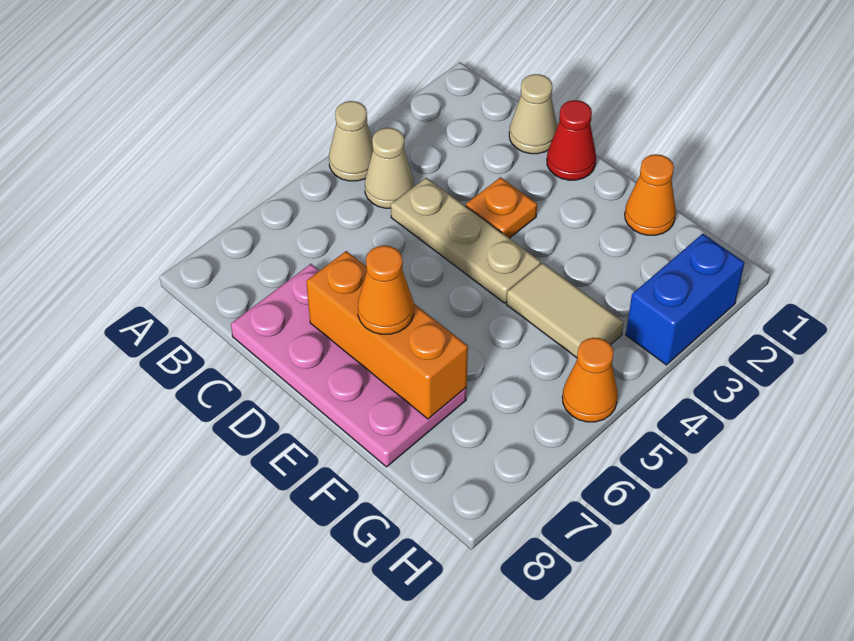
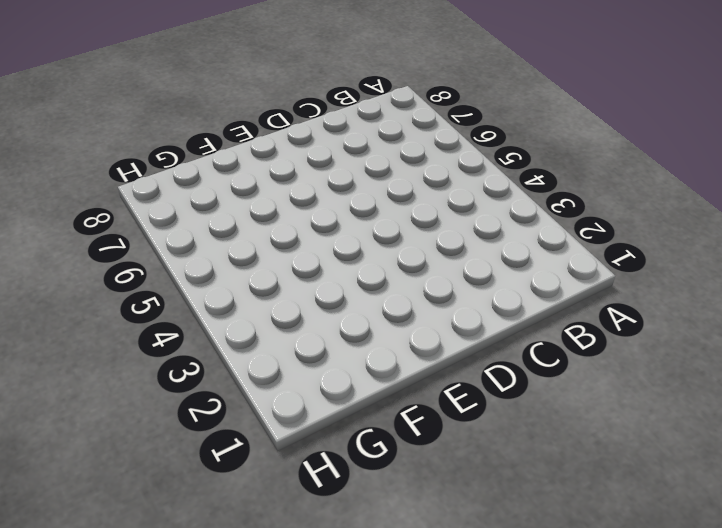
none -> tan cone A4 level 1
none -> tan cone B4 level 1
none -> tan cone C1 level 1

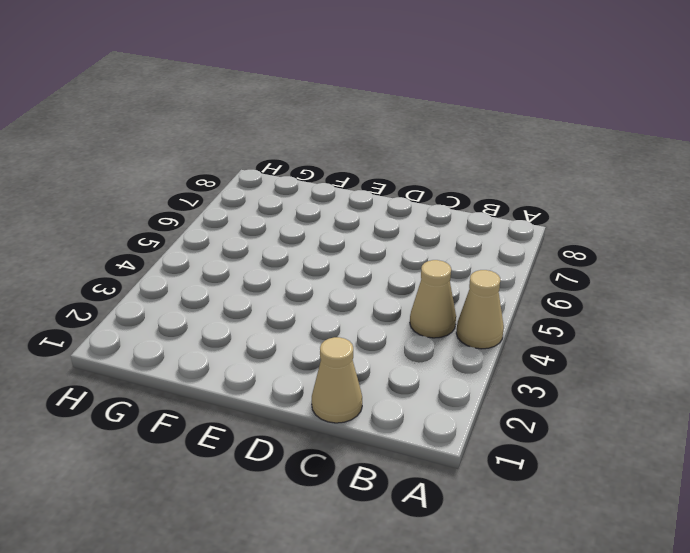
none -> tan plate C4:E4 level 1
none -> pink plate C7:F8 level 1
none -> red cone D1 level 1

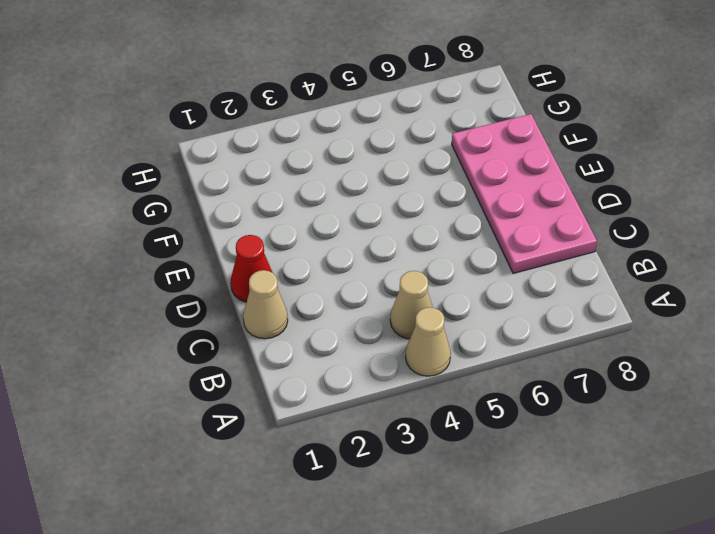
none -> tan plate C4:E4 level 1
none -> orange plate D3 level 1
none -> orange cone F1 level 1

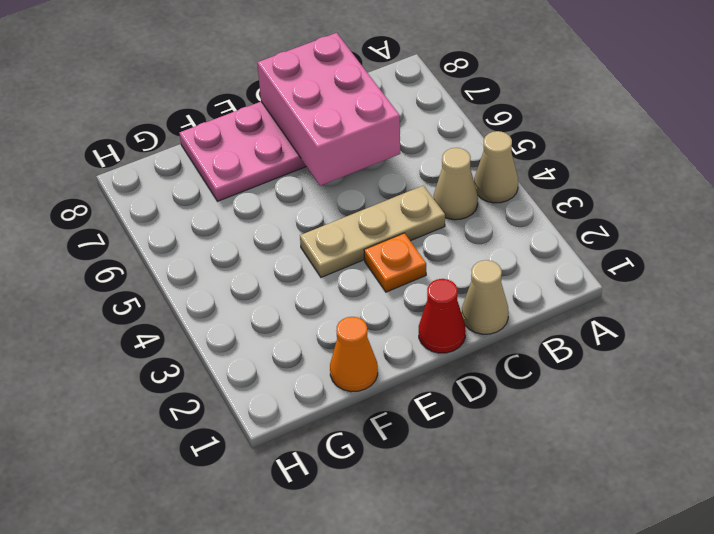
pink brick C6:D8 level 2 -> orange brick D7:F7 level 2
none -> tan tile F4:G4 level 1
none -> blue brick H2:H3 level 1
none -> orange cone H5 level 1

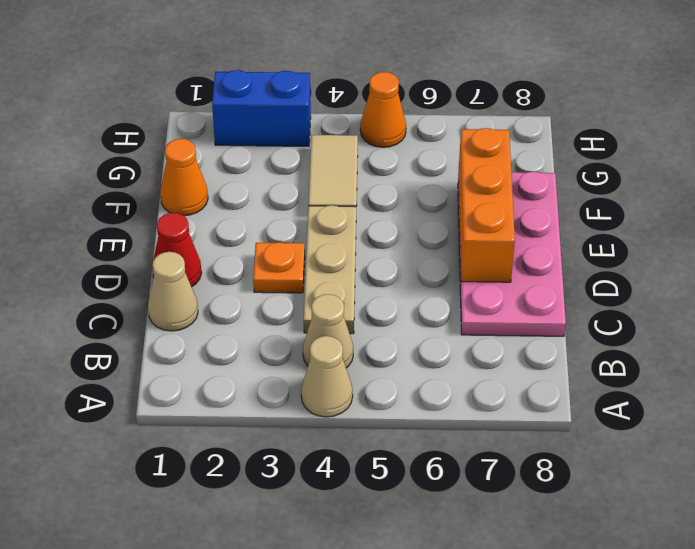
none -> orange cone E7 level 3

